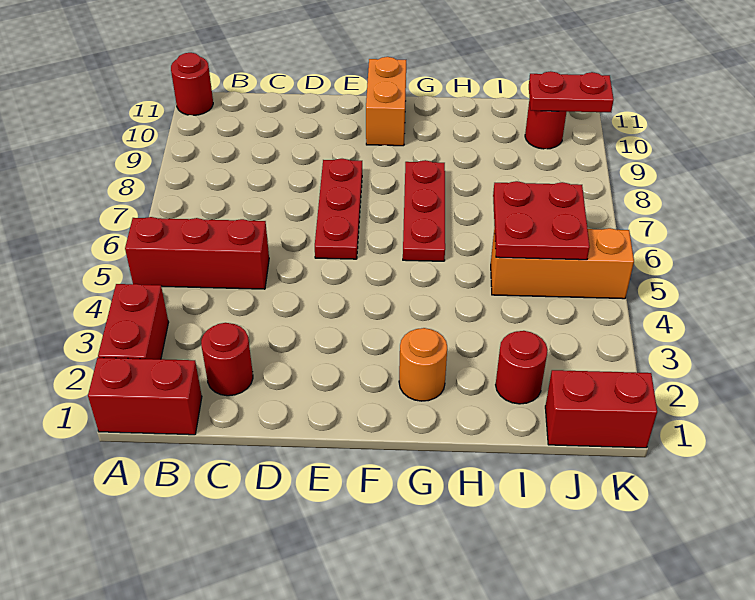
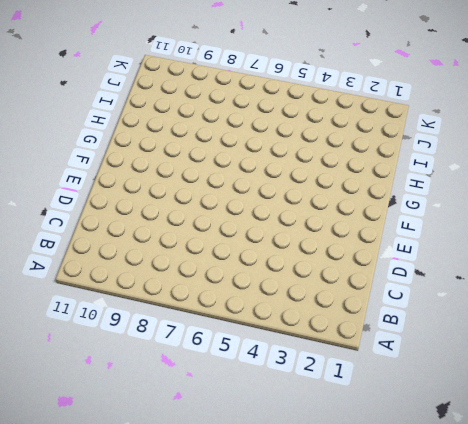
none -> red brick A1:B1 level 1
none -> red brick A2:A3 level 1
none -> red brick A5:C5 level 1

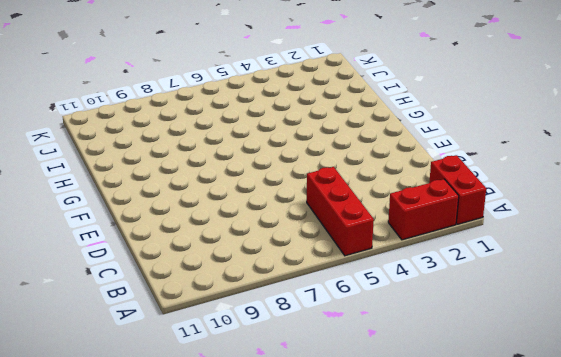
none -> red round brick A11 level 1
none -> red round brick C2 level 1
none -> red plate E6:E8 level 1

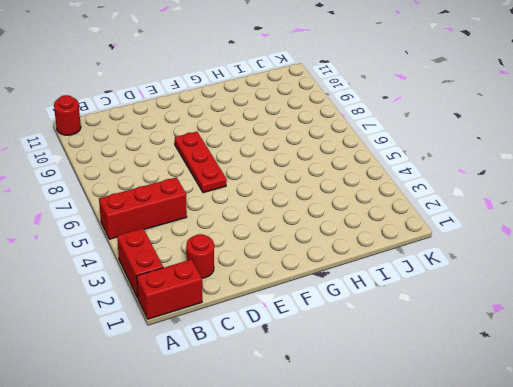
none -> orange brick F10:F11 level 1
none -> orange round brick G2 level 1
none -> red plate G6:G8 level 1

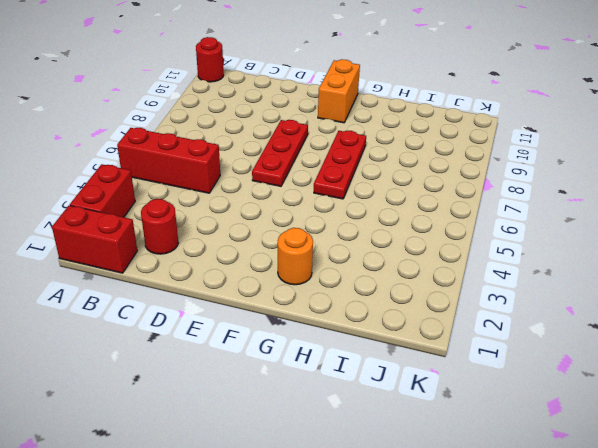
none -> red round brick I2 level 1
none -> orange brick I5:K5 level 1
none -> red brick J1:K1 level 1

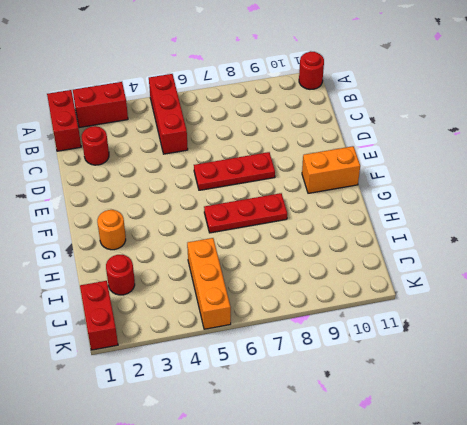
none -> red round brick J10 level 1
none -> red plate I5:J6 level 2
none -> red plate J10:K10 level 2

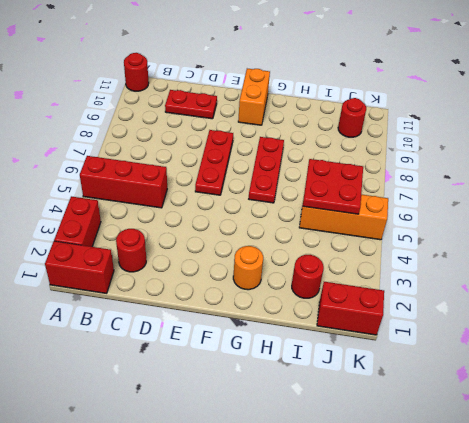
red plate C10:D10 level 1 -> red plate J10:K10 level 2

